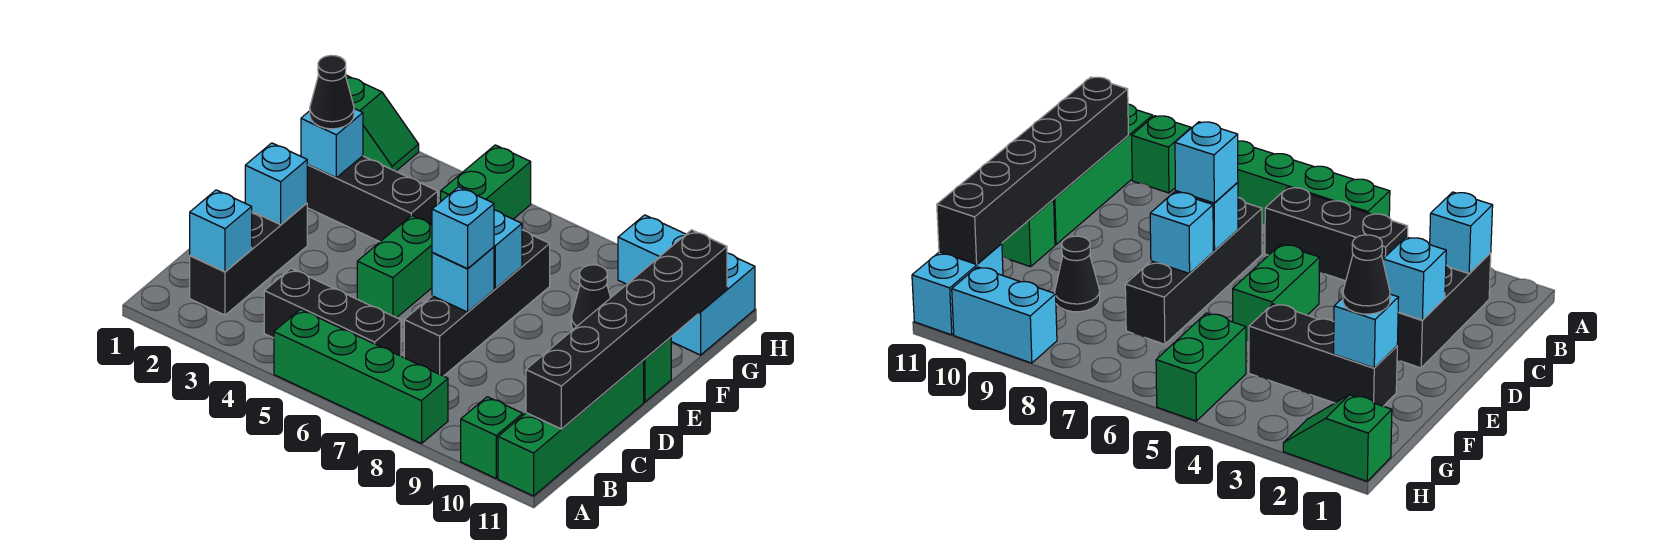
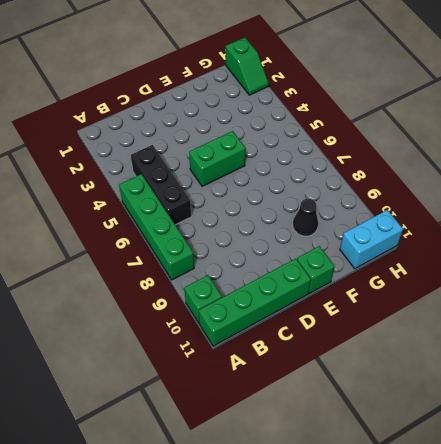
none -> black brick B2:D2 level 1
none -> black brick C7:F7 level 1
none -> black brick F2:F4 level 1

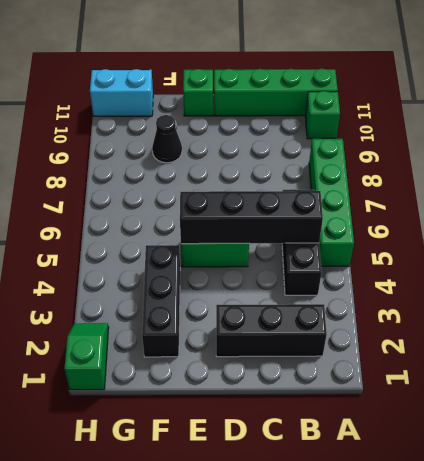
black brick B5:E5 level 2 -> black brick C7:F7 level 1
none -> green brick G5:H5 level 1
none -> cyan brick H9:H10 level 1
none -> cyan brick B2 level 2

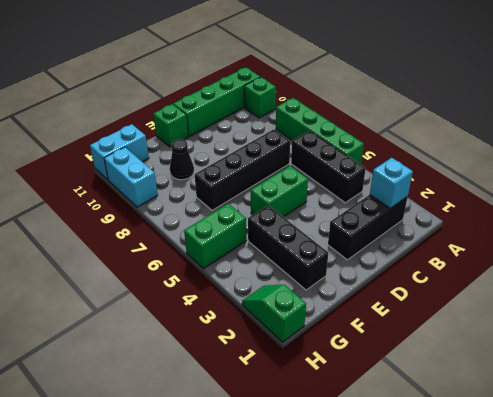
none -> black brick B11:G11 level 2
none -> cyan brick D2 level 2
none -> cyan brick D7 level 2

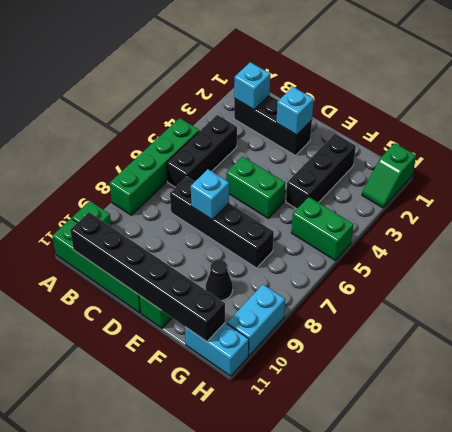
none -> cyan brick E7 level 2
none -> cyan brick F2 level 2
none -> cyan brick D7 level 3

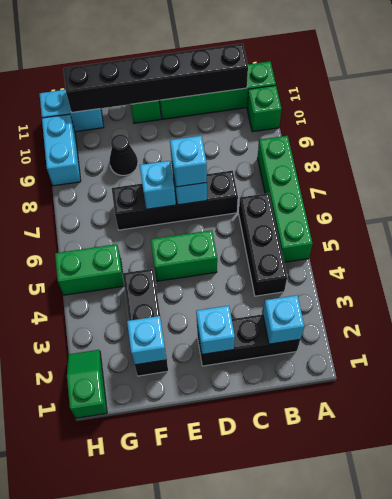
none -> black cone F2 level 3

